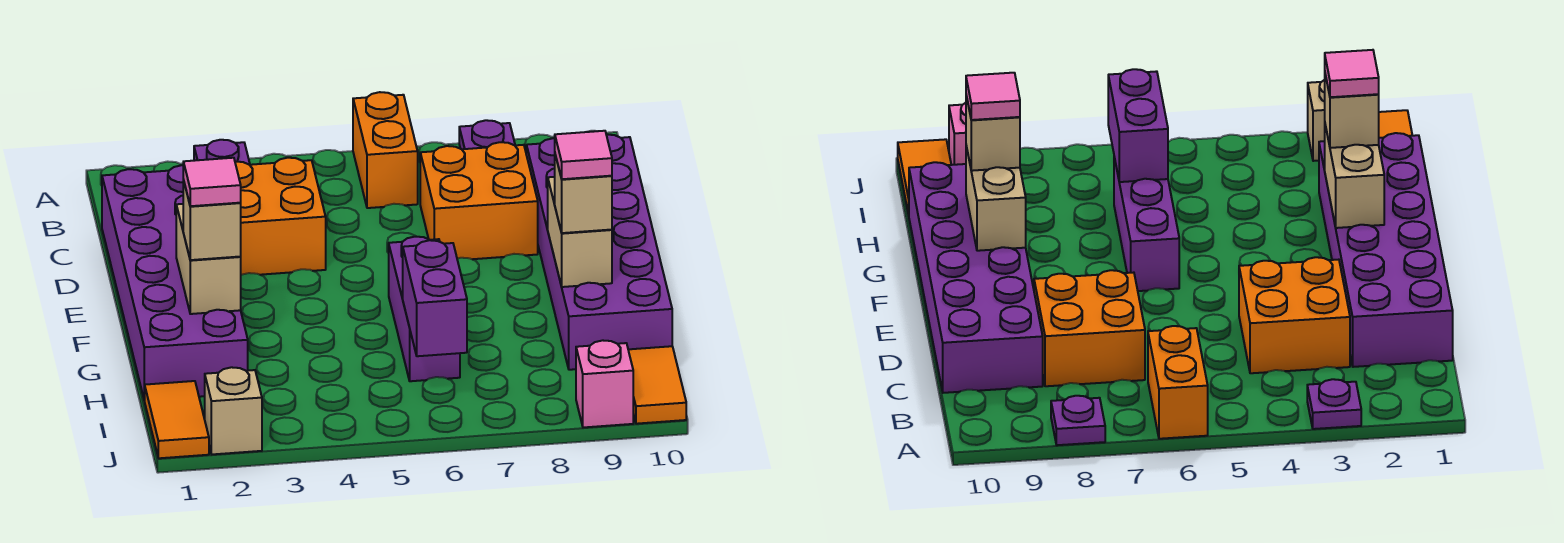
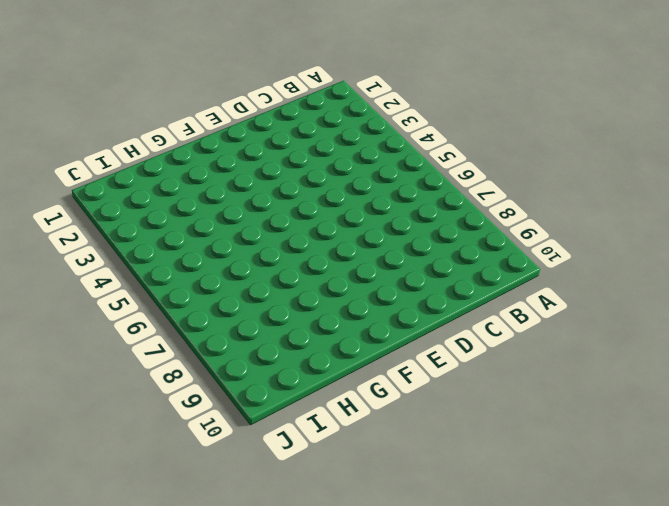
none -> purple plate A3 level 1
none -> orange brick A6:B6 level 1
none -> purple plate A8 level 1

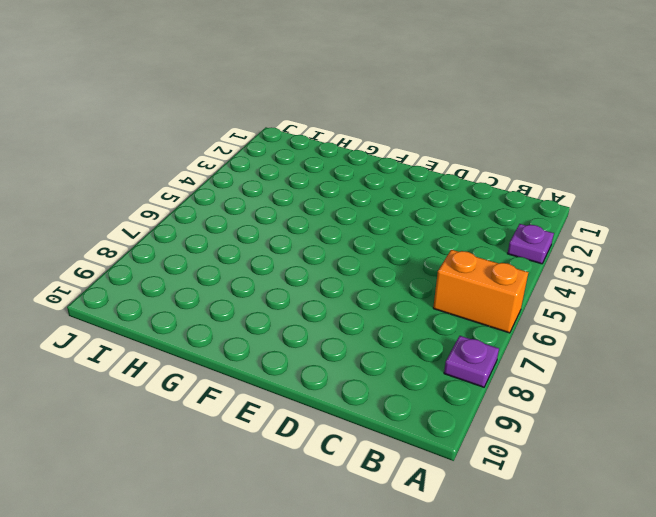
none -> purple brick C1:H2 level 1
none -> orange brick C3:D4 level 1
none -> orange brick C7:D8 level 1

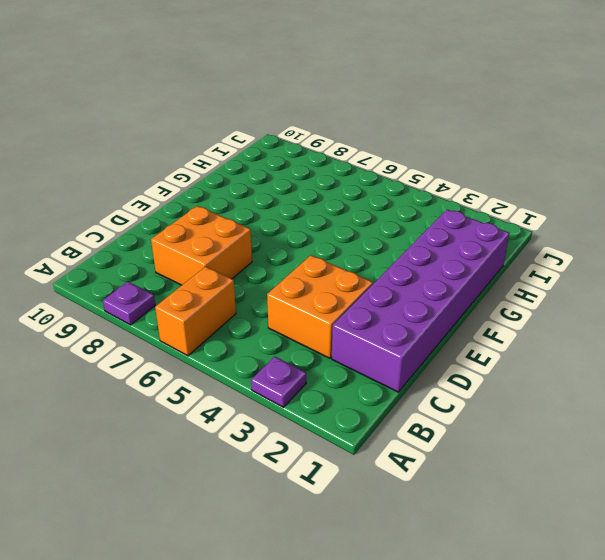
none -> purple brick C9:H10 level 1
none -> purple brick F6:H6 level 1
none -> orange tile I1:J1 level 1

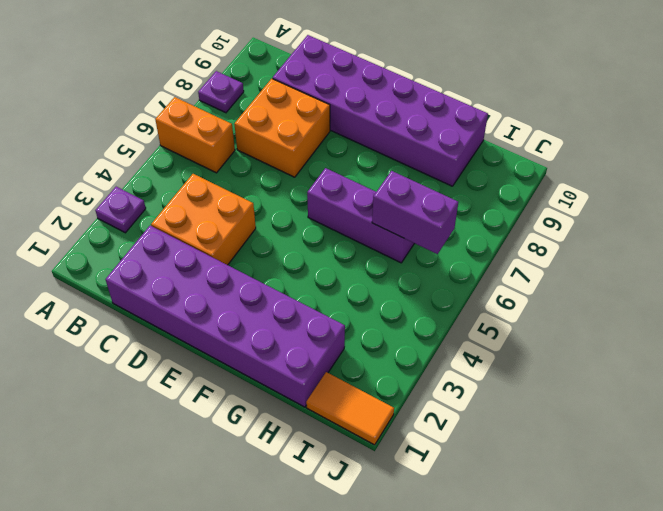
none -> orange tile I10:J10 level 1
none -> tan brick J2 level 1
none -> pink brick J9 level 1

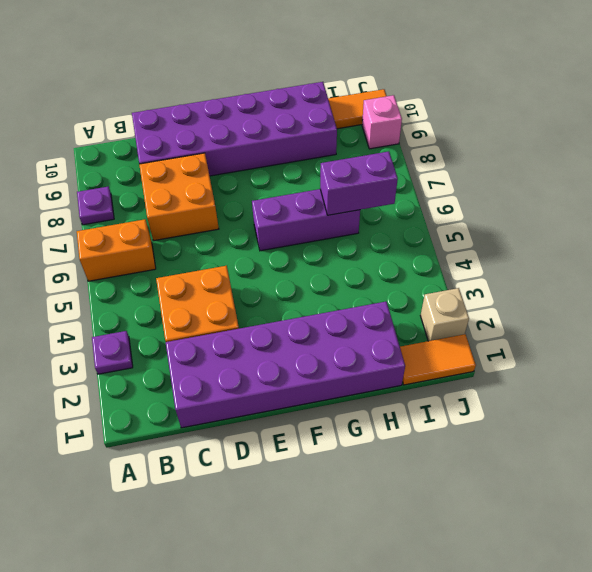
none -> tan brick F2:G2 level 2
none -> tan brick F9:G9 level 2
none -> tan brick G2 level 3

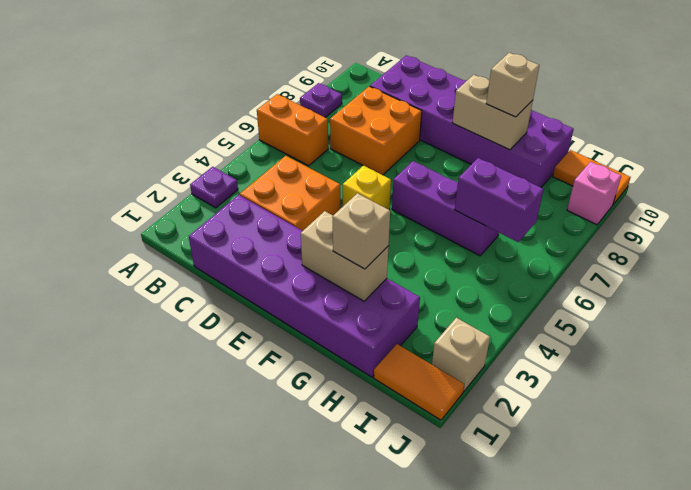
yellow brick E5 level 1 -> none
none -> pink tile G2 level 4
none -> pink tile G9 level 4

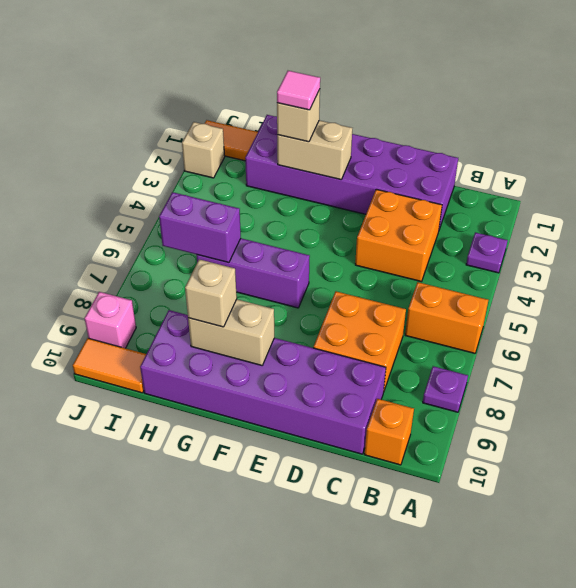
orange brick B10 level 1 -> none
none -> pink tile G9 level 4

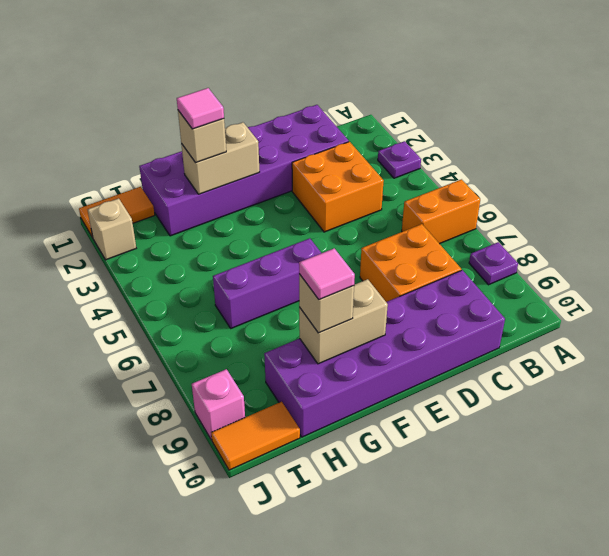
none -> purple brick H6:I6 level 2

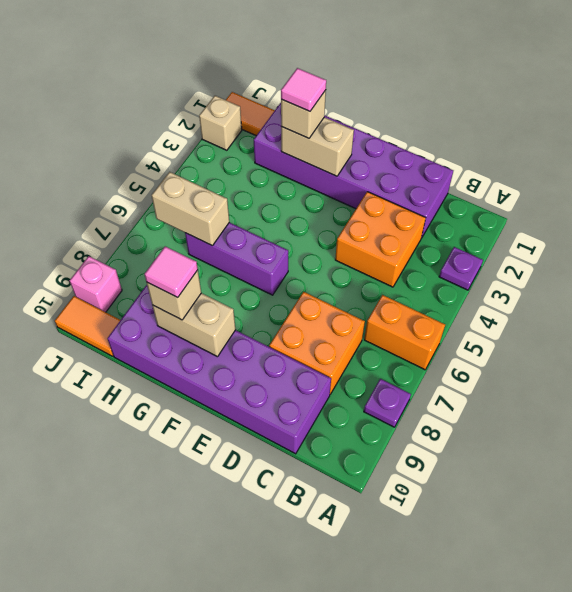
tan brick H6:I6 level 2 -> purple brick H6:I6 level 2

